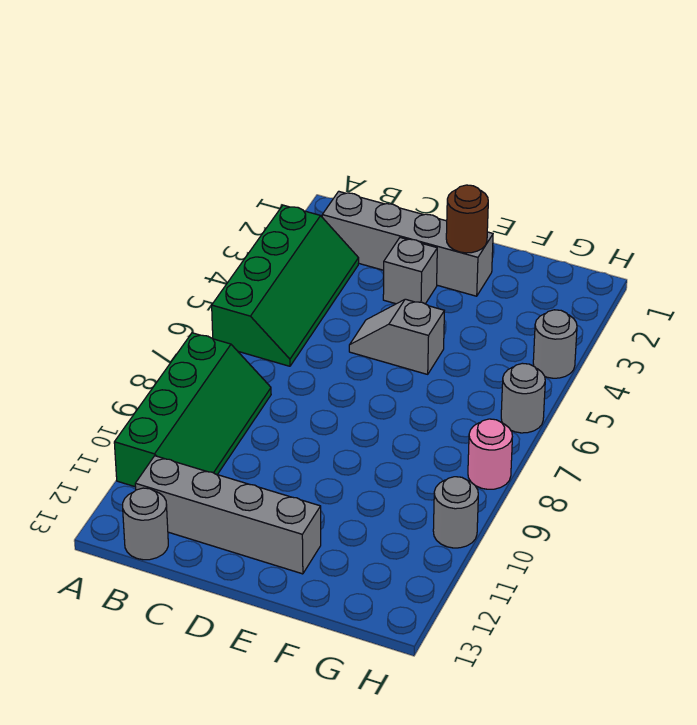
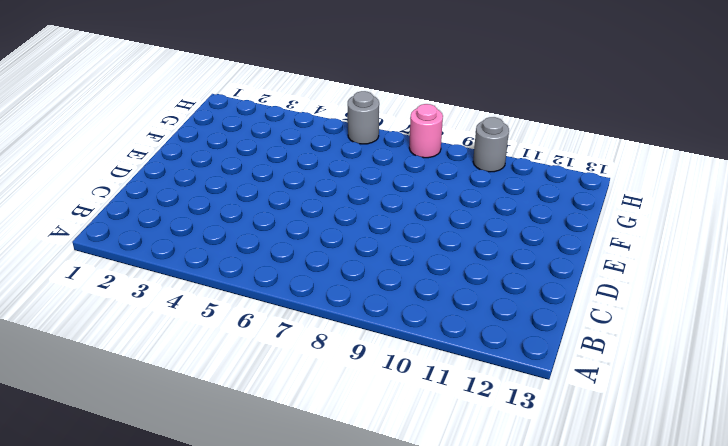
none -> green slope A3:B6 level 1 top A
none -> green slope A8:B11 level 1 top A
none -> grey brick B2:E2 level 1

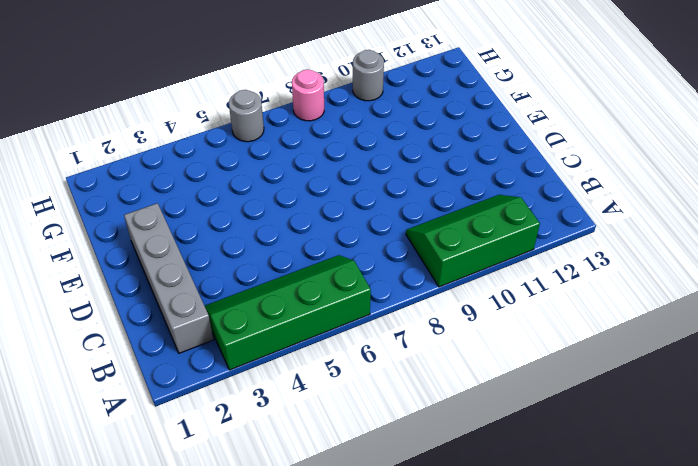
green slope A9:B11 level 1 top A -> green slope A8:B11 level 1 top A
none -> grey brick B12:E12 level 1
none -> grey round brick B13 level 1
none -> grey brick D3 level 1

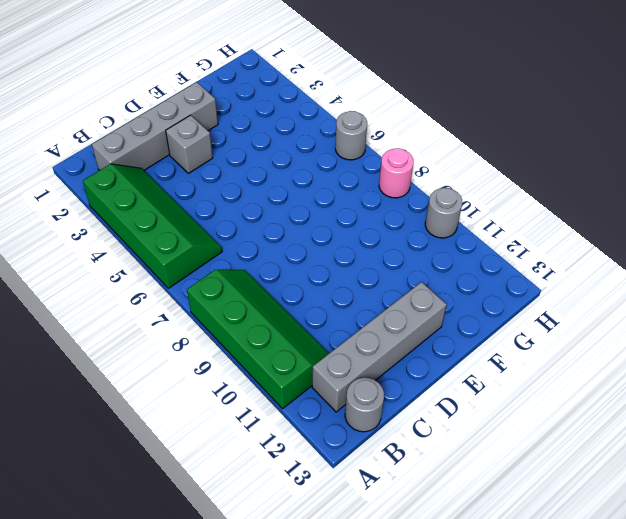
none -> grey slope D5:E5 level 1 top E
none -> grey round brick H4 level 1
none -> brown round brick E2 level 2

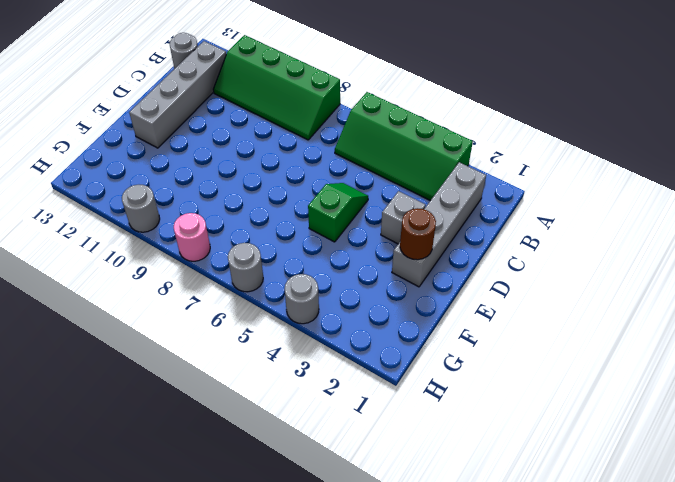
green slope D5:E5 level 1 top E -> grey slope D5:E5 level 1 top E

